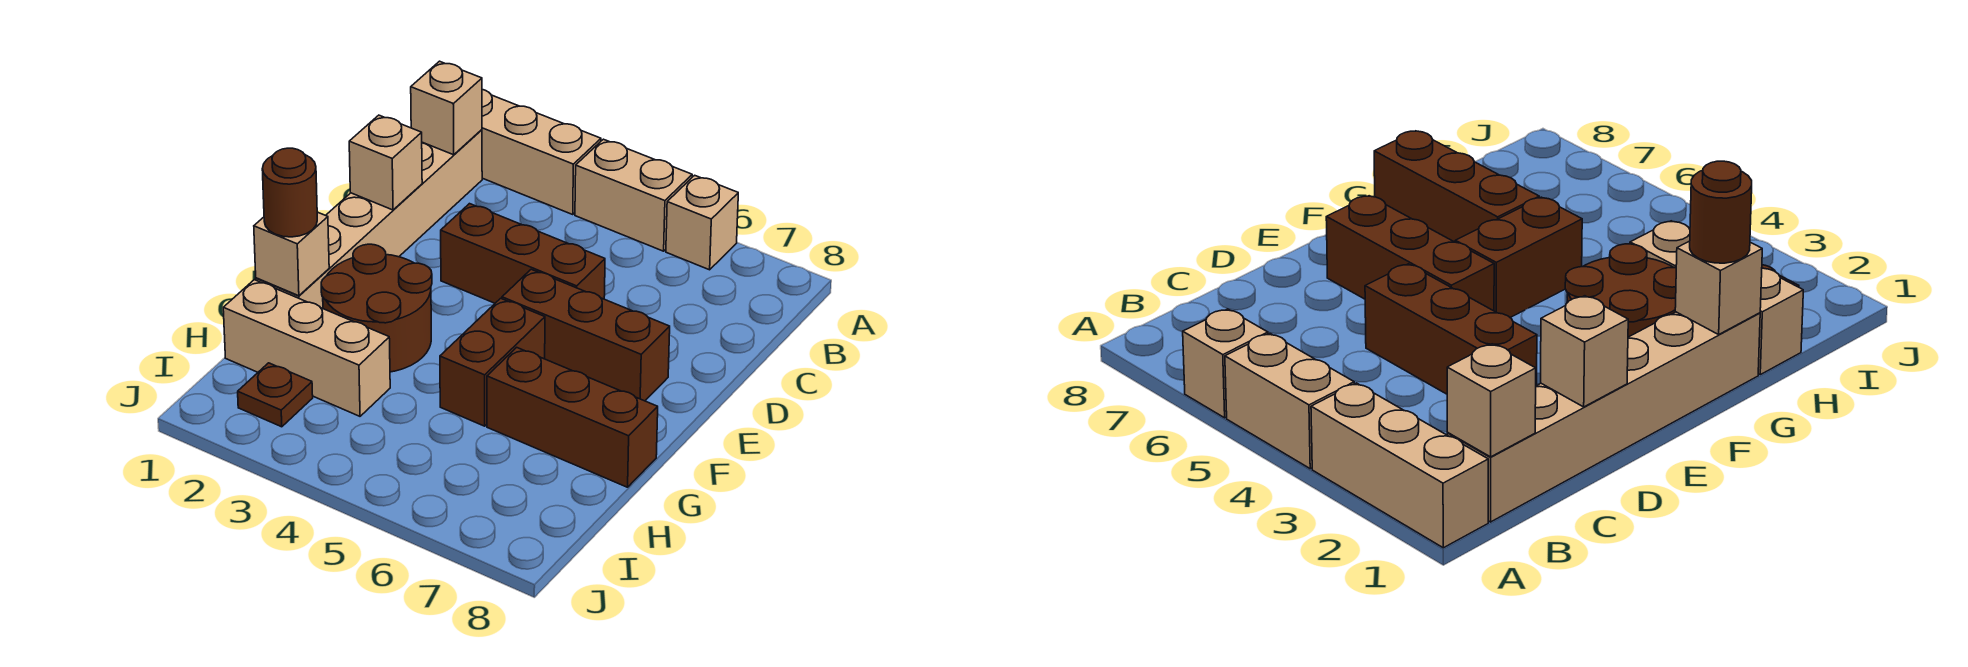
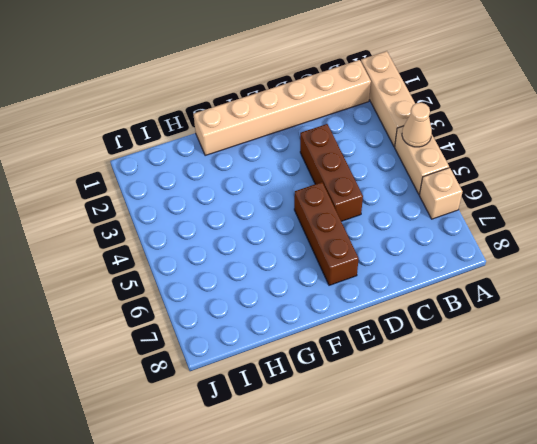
tan cone A4 level 2 -> none
none -> brown round brick F2:G3 level 1
none -> brown brick F5:G5 level 1
none -> brown brick G6:G8 level 1

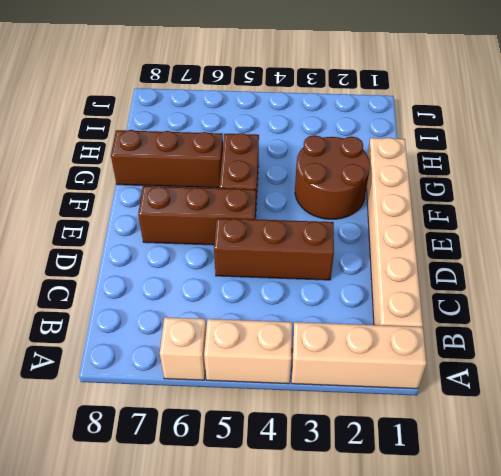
none -> tan brick H1:H3 level 1
none -> brown plate I2 level 1
none -> tan brick B1 level 2

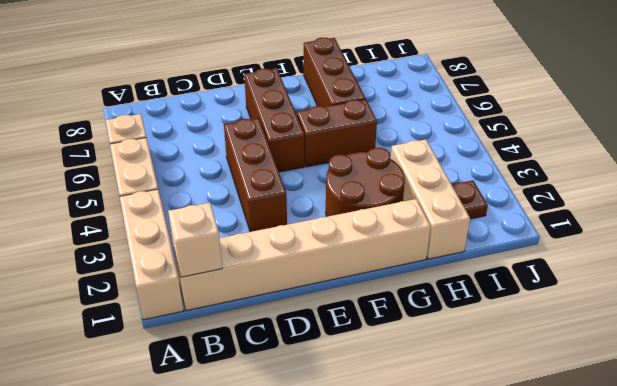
none -> tan brick D1 level 2
none -> tan brick G1 level 2
none -> brown round brick G1 level 3

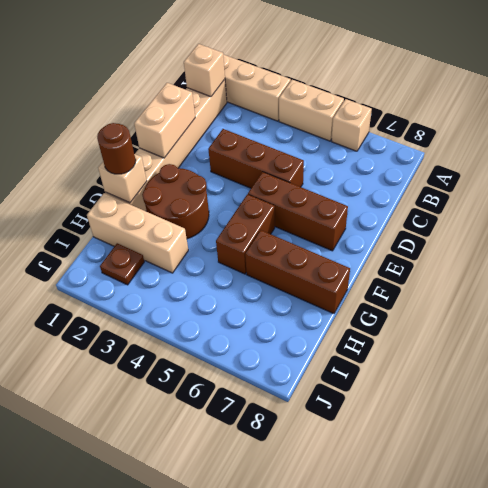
tan brick D1:E1 level 2 -> tan brick D1 level 2

